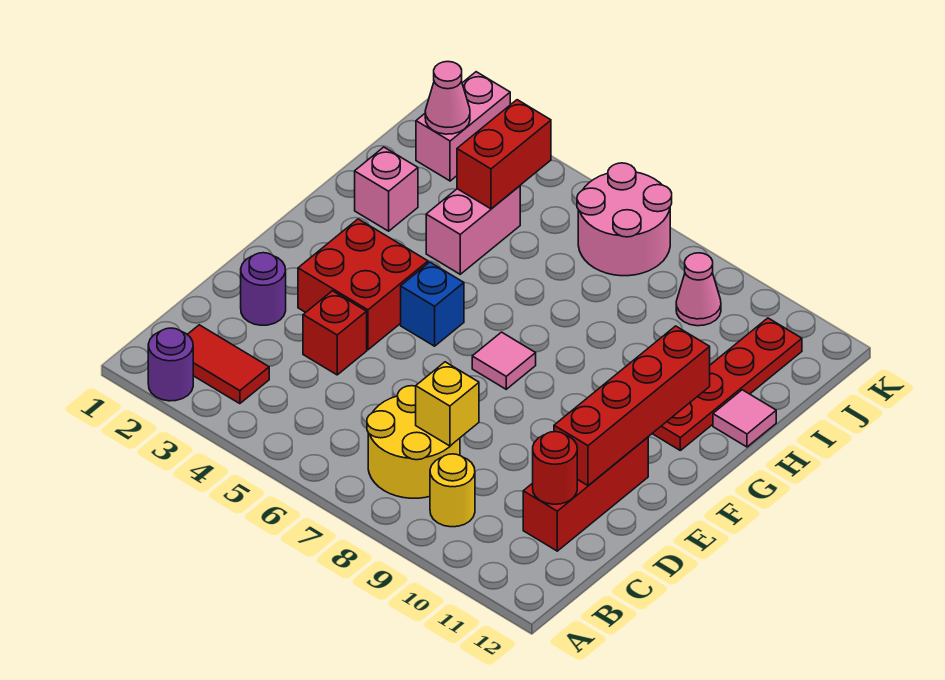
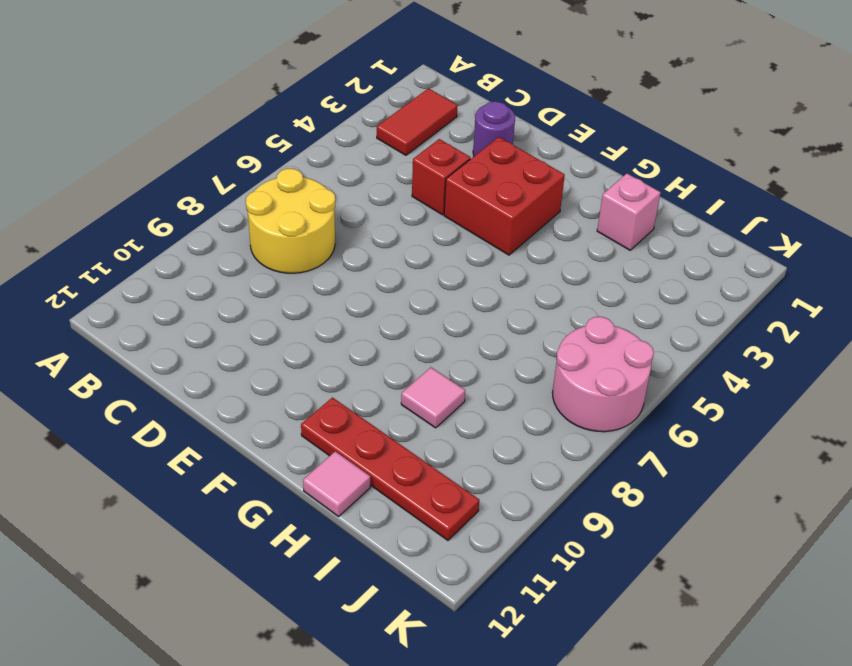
pink tile H9 level 1 -> pink tile F7 level 1
none -> purple round brick A2 level 1
none -> yellow round brick B9 level 1
none -> red brick C11:E11 level 1

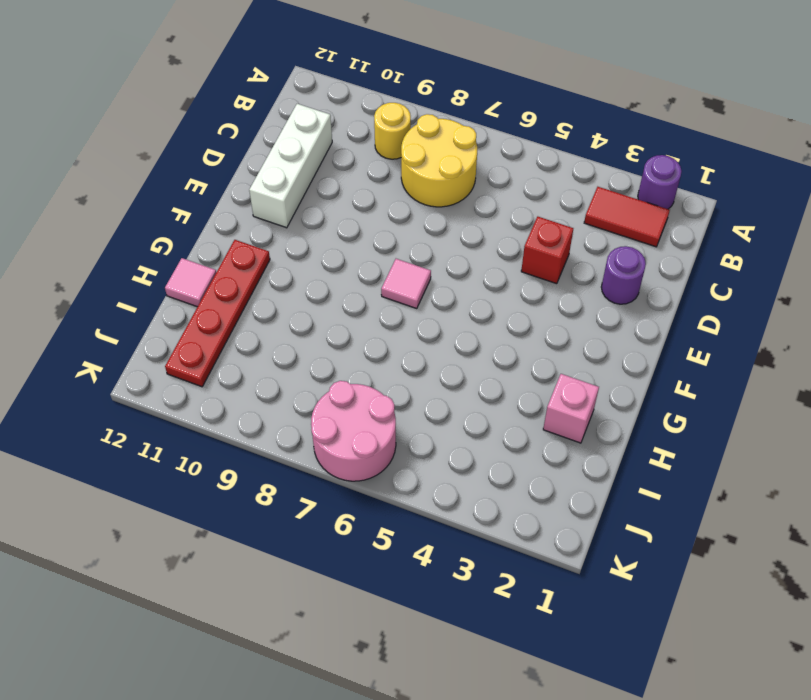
white brick C11:E11 level 1 -> red brick C11:E11 level 1
none -> red brick E3:F4 level 1
none -> blue brick F5 level 1
none -> pink brick H4:I4 level 1

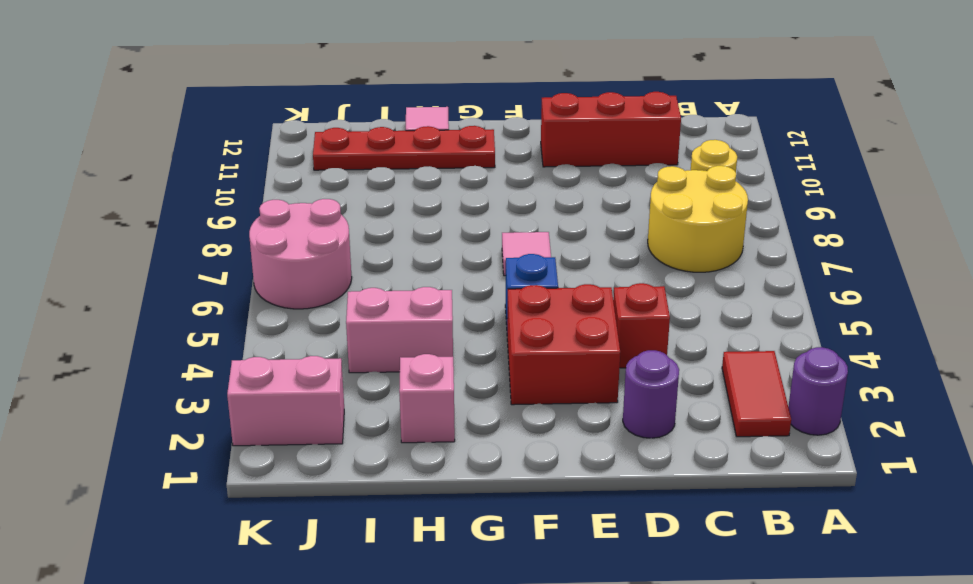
none -> pink cone J9 level 1
none -> yellow brick C8 level 2
none -> red round brick C11 level 2

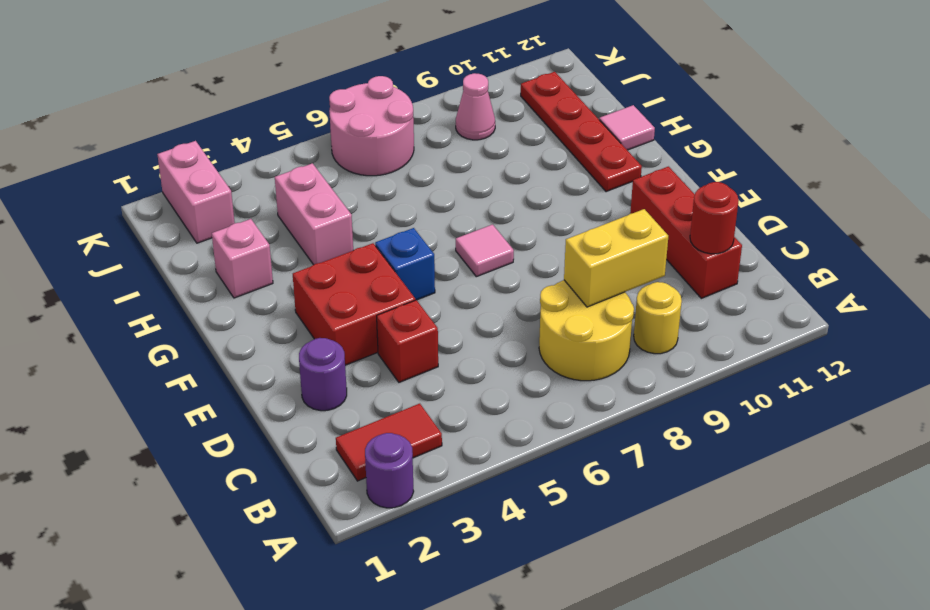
yellow brick C8:C9 level 2 -> yellow brick C8 level 2
none -> red brick D11:G11 level 2
none -> red brick I4:J4 level 2
none -> pink cone J2 level 2

